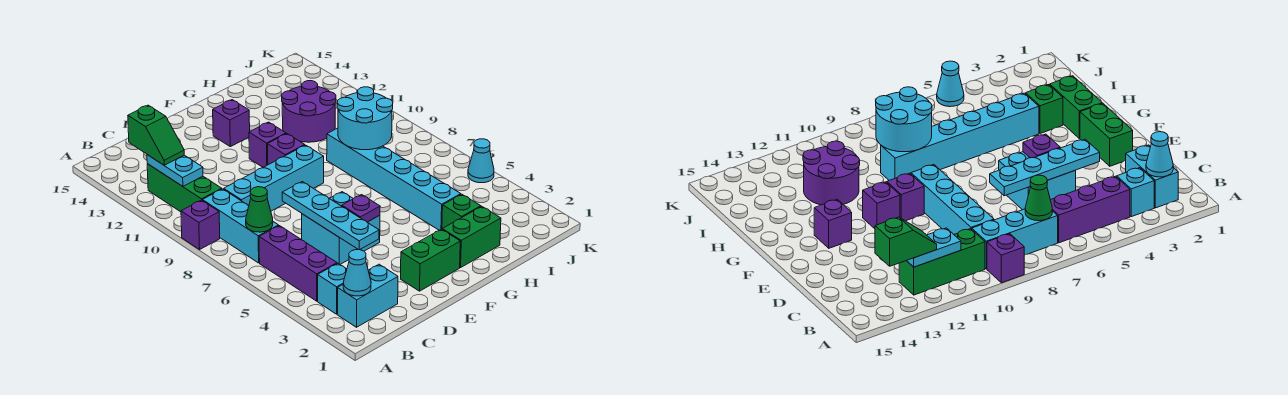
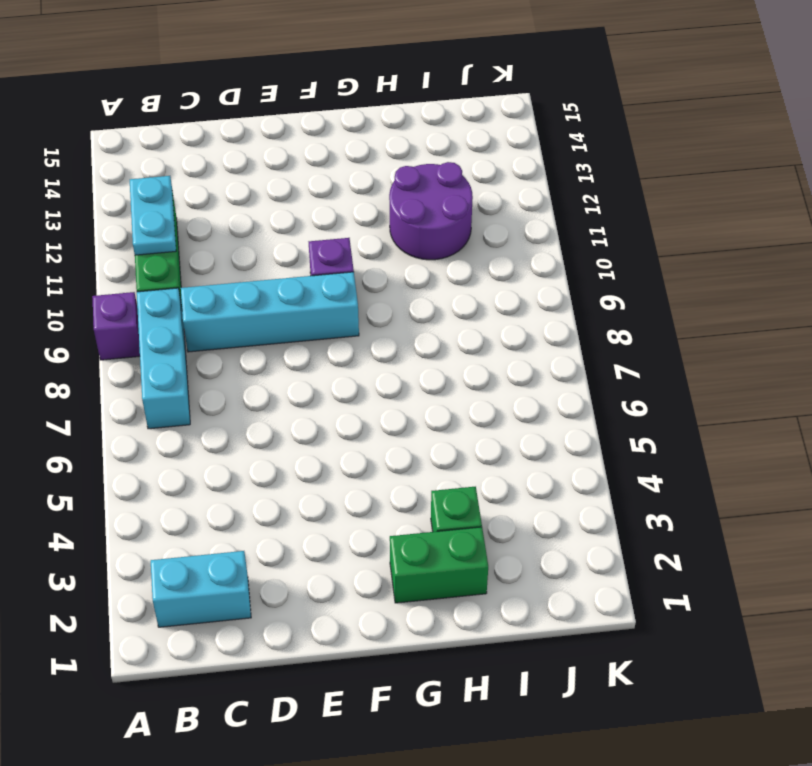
none -> cyan brick B3 level 1
none -> purple brick B4:B6 level 1
none -> cyan brick D5:E6 level 1

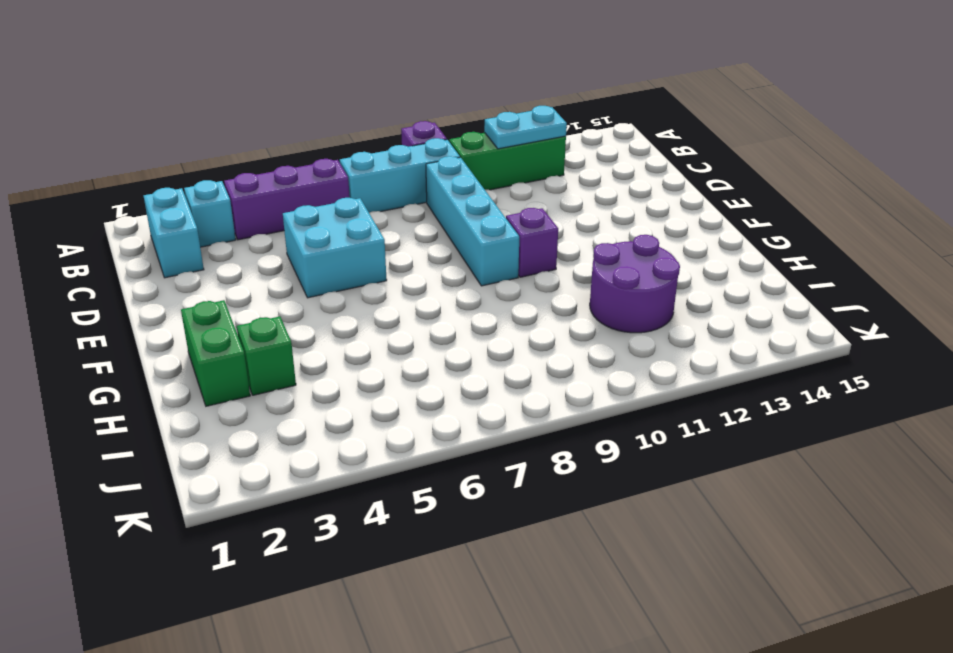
none -> green brick E2:F2 level 1
none -> purple brick F11 level 1
none -> purple brick F13 level 1

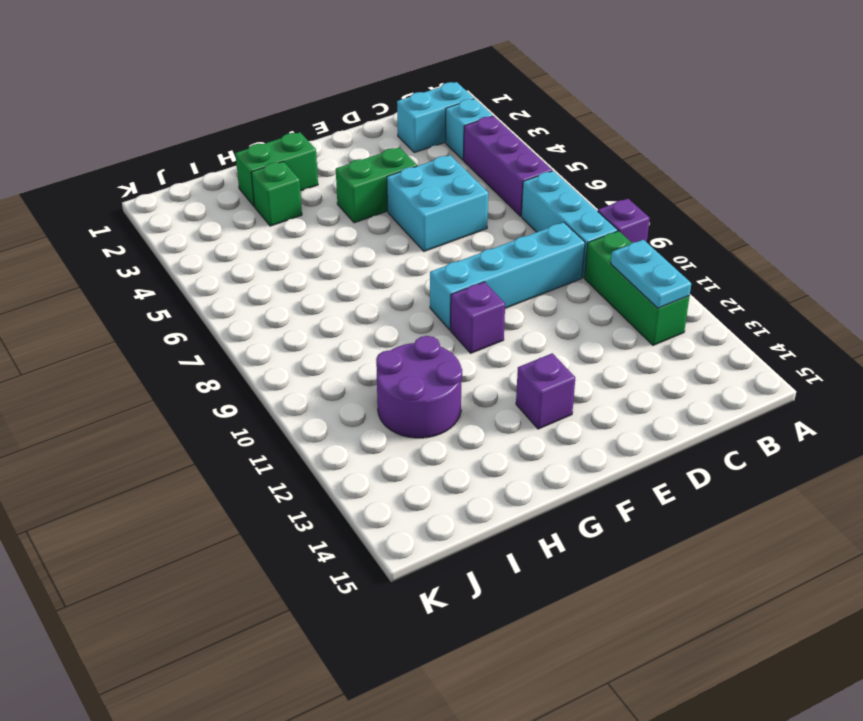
green brick E4:F4 level 1 -> green brick E2:F2 level 1
none -> purple brick F11 level 1
none -> cyan brick H4:H9 level 1
none -> cyan cone K5 level 1

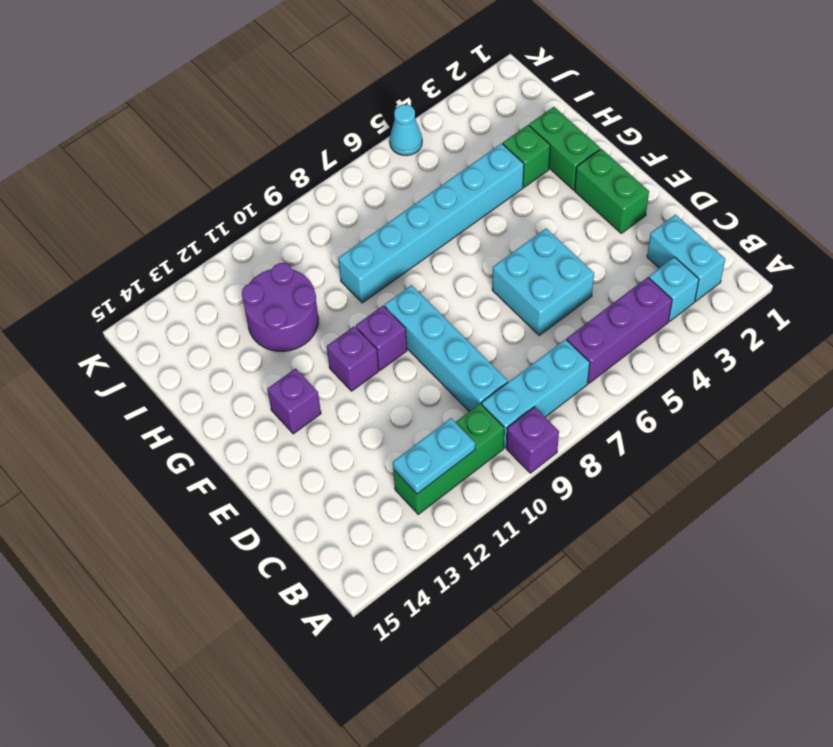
none -> cyan cone B2 level 2
none -> green cone B7 level 2
none -> cyan plate D4:D7 level 2

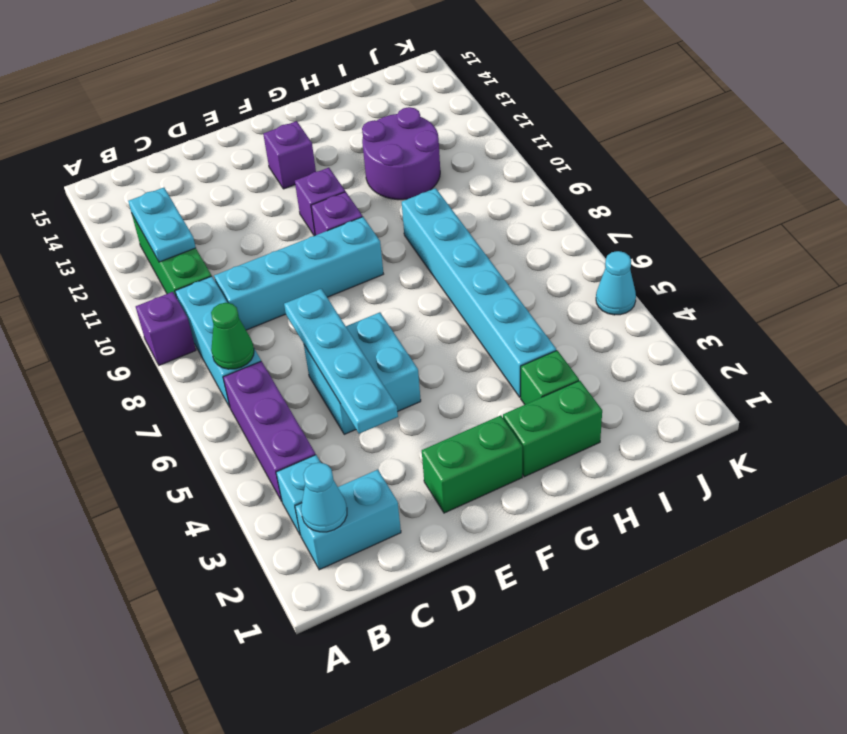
none -> purple plate E5 level 2
none -> cyan round brick H8:I9 level 2
none -> green slope B12:B13 level 3 top 13

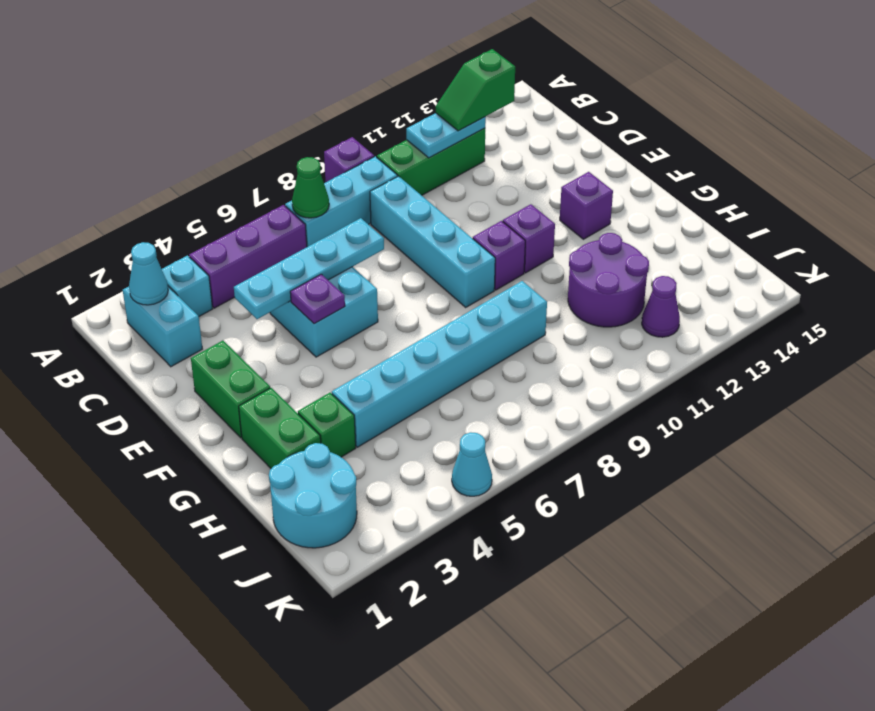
cyan round brick I1:J2 level 1 -> cyan round brick H8:I9 level 2
purple cone J12 level 1 -> none

